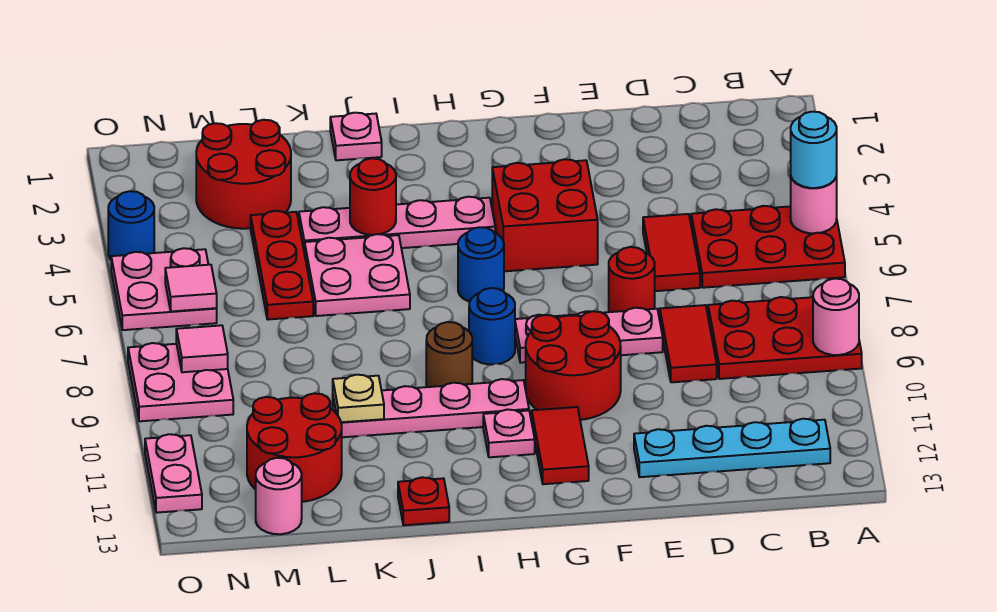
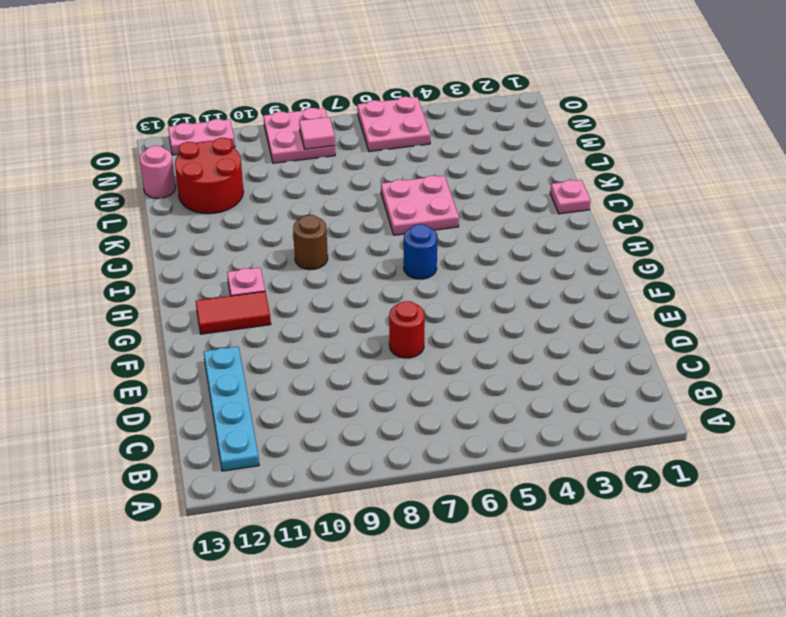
none -> red plate A5:C6 level 1
none -> red plate A8:C9 level 1
none -> red tile D5:D6 level 1
none -> red tile D8:D9 level 1

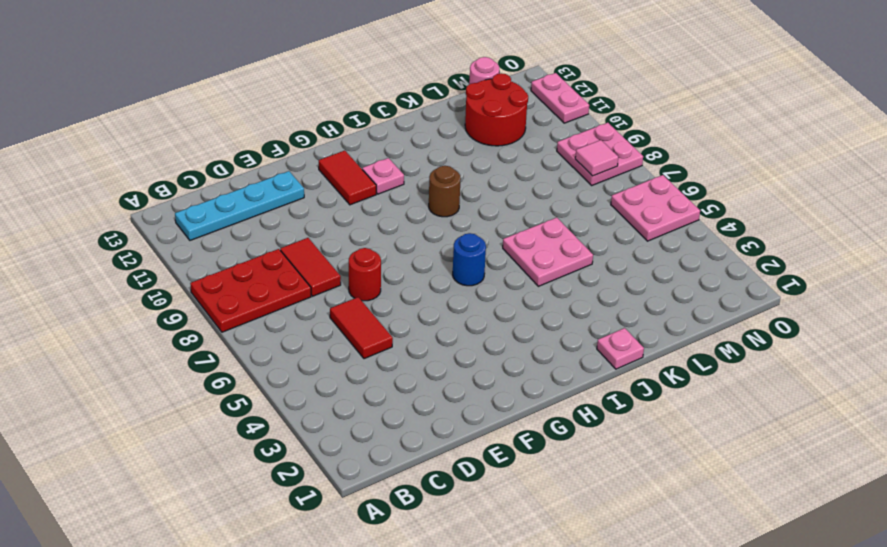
none -> red plate A5:C6 level 1
none -> pink plate E8:G8 level 1
none -> red brick F4:G5 level 1
none -> red round brick F9:G10 level 1

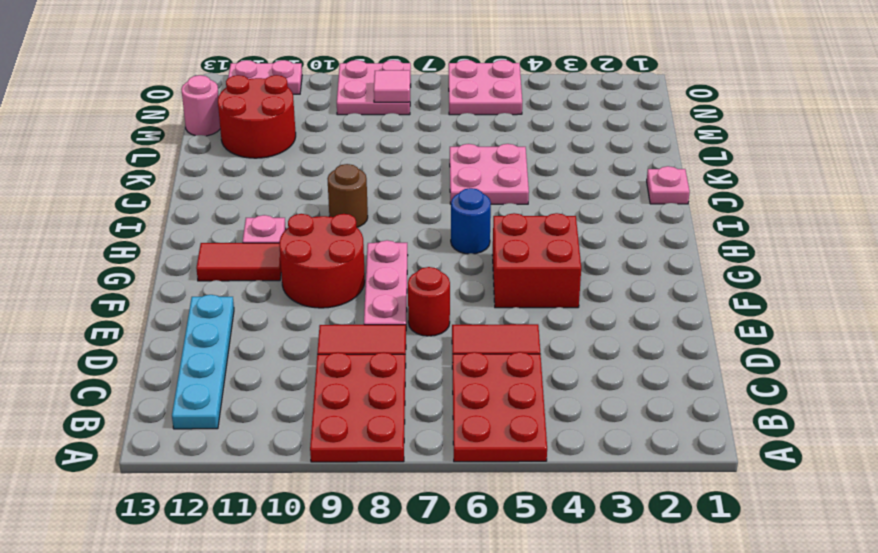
none -> pink plate H4:K4 level 1
none -> blue round brick H8 level 1
none -> pink plate H10:K10 level 1
none -> red plate J13 level 1

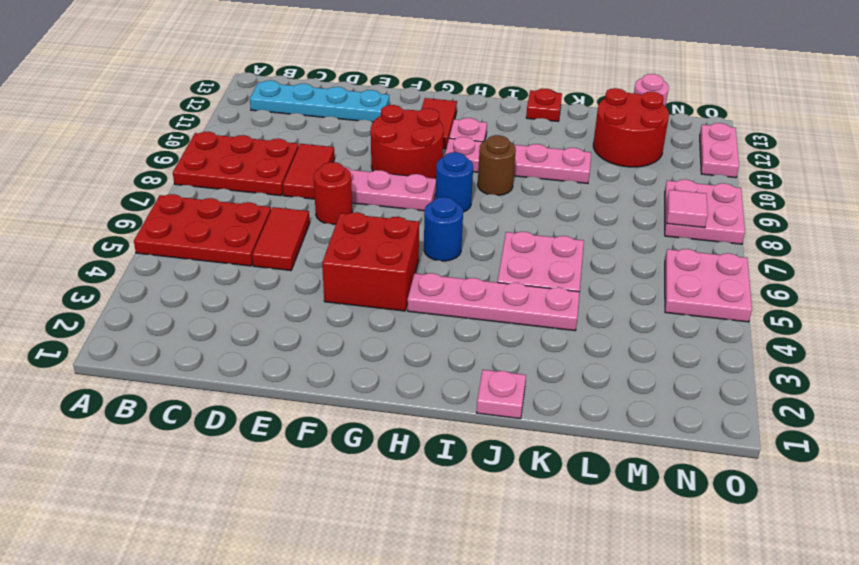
none -> red round brick L2:M3 level 1
none -> red plate L4:L6 level 1
none -> blue round brick O4 level 1
none -> pink round brick A5 level 2

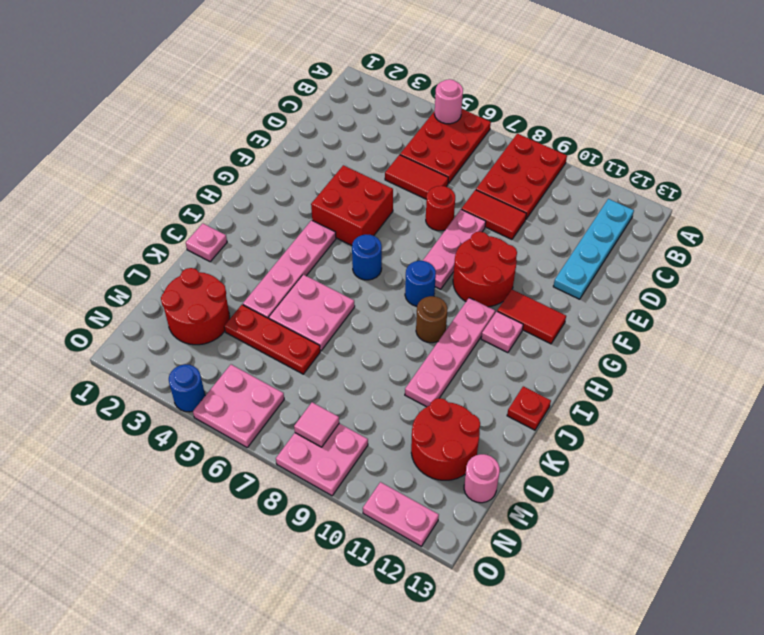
none -> pink round brick A9 level 2
none -> red round brick J4 level 2
none -> tan plate K10 level 2
none -> pink tile N6 level 2

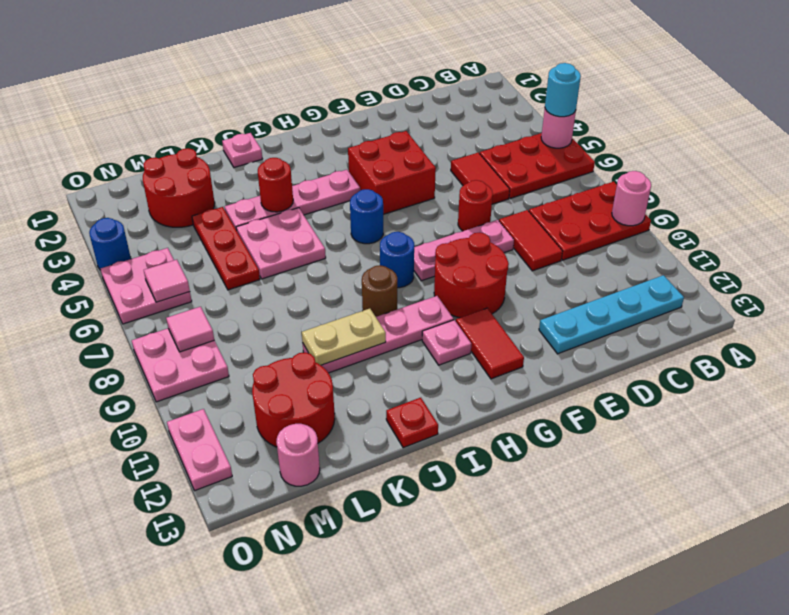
tan plate J10:K10 level 2 -> tan plate K10 level 2

